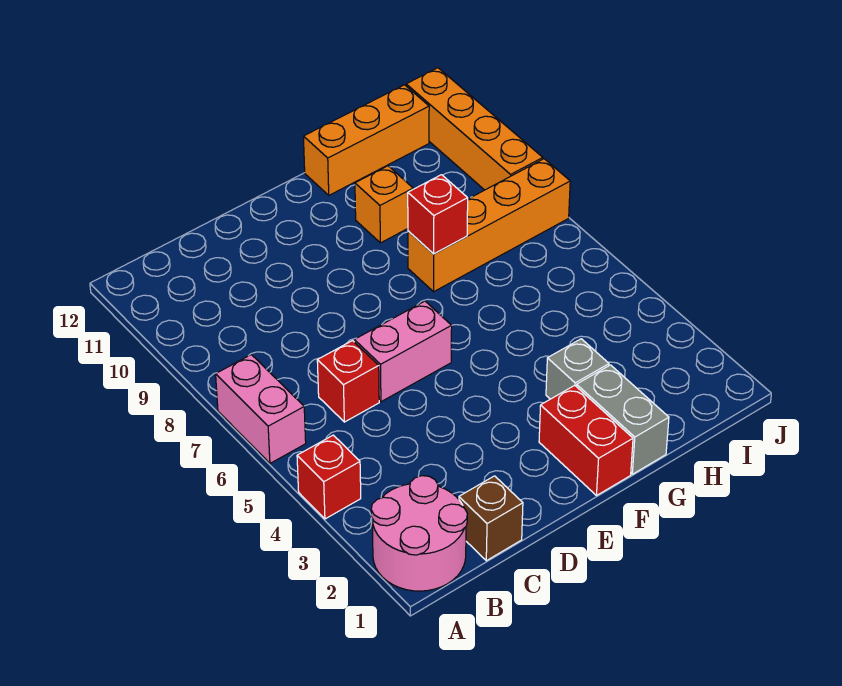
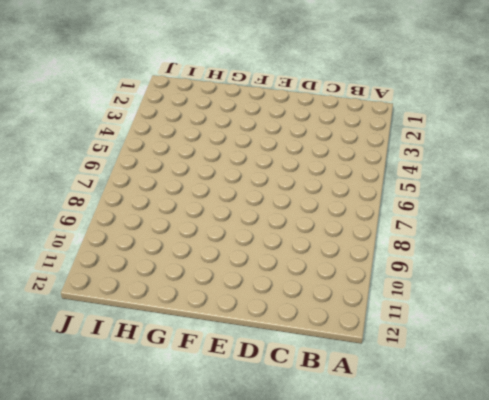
none -> pink round brick A1:B2 level 1
none -> red brick A4 level 1
none -> pink brick A6:A7 level 1

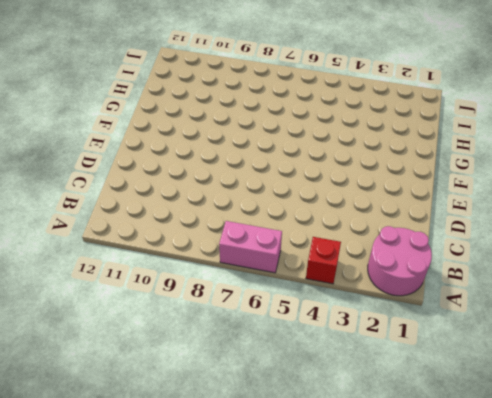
none -> brown brick C1 level 1
none -> red brick C6 level 1
none -> pink brick D6:E6 level 1

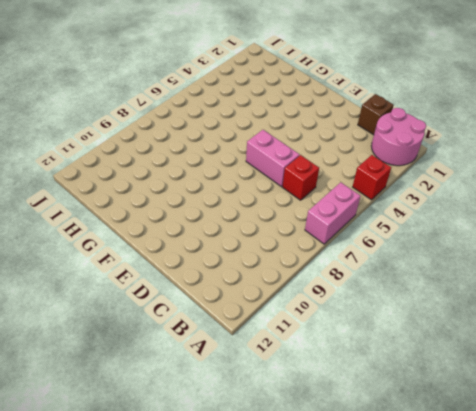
none -> red brick F1:F2 level 1
none -> grey brick G1:G2 level 1
none -> grey brick G3 level 1

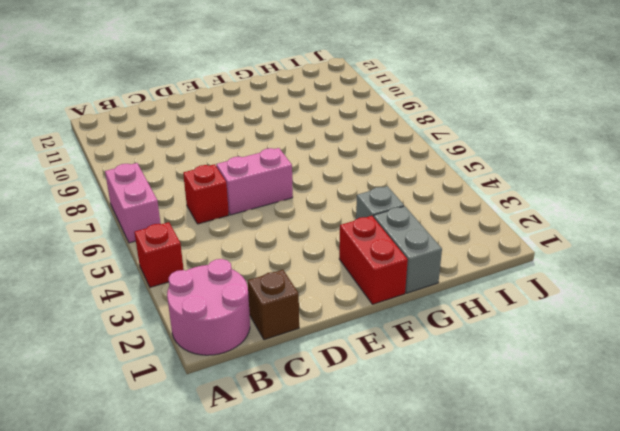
none -> orange brick G8:J8 level 1
none -> orange brick G10 level 1
none -> orange brick G12:I12 level 1

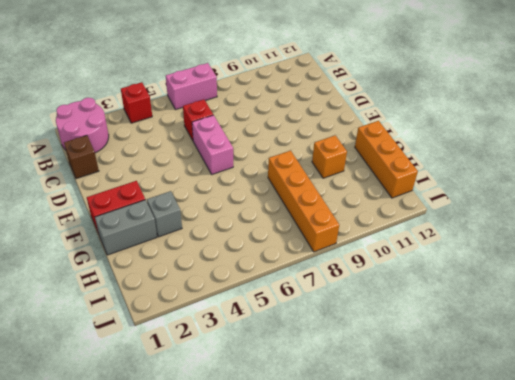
none -> orange brick J9:J12 level 1
none -> red brick G8 level 2

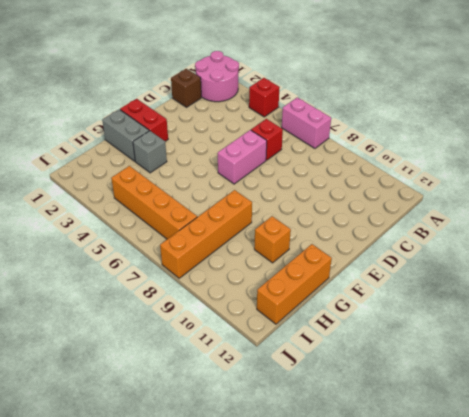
orange brick I4:I7 level 1 -> orange brick J9:J12 level 1
none -> red brick G8 level 2

